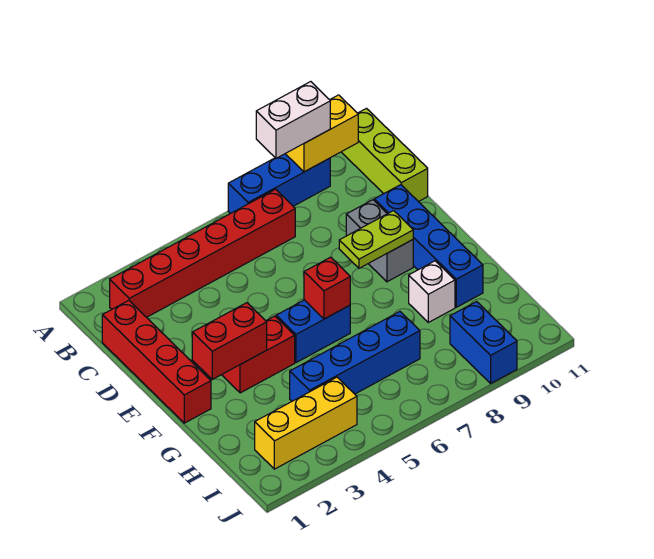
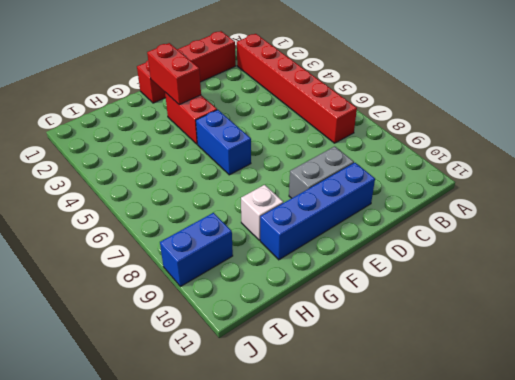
none -> blue brick A7:A9 level 1
none -> lime brick A11:C11 level 1
none -> blue brick H4:H7 level 1

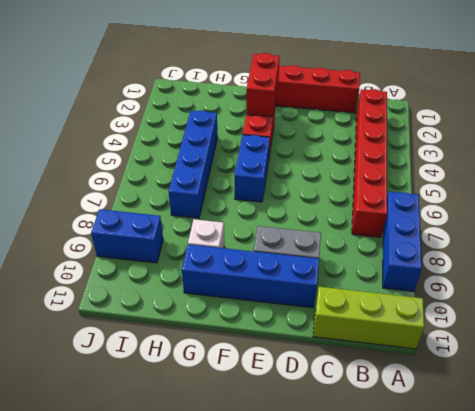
none -> yellow brick I2:I4 level 1
none -> yellow brick A9:A10 level 2
none -> lime plate E8:E9 level 2

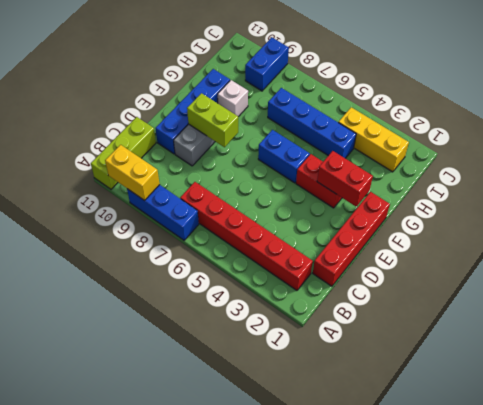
lime brick E8:E9 level 2 -> lime plate E8:E9 level 2
none -> red brick F6 level 2
none -> white brick A8:A9 level 3

